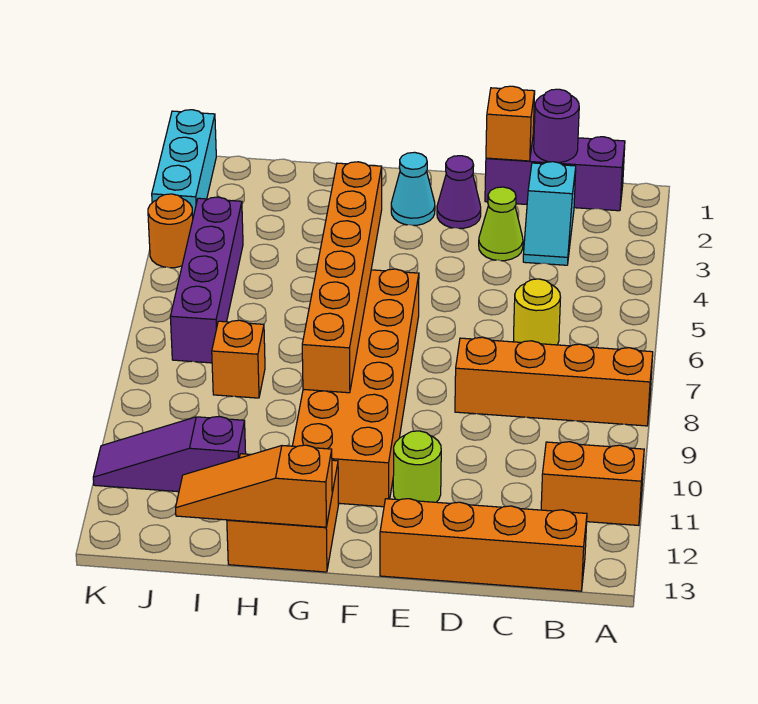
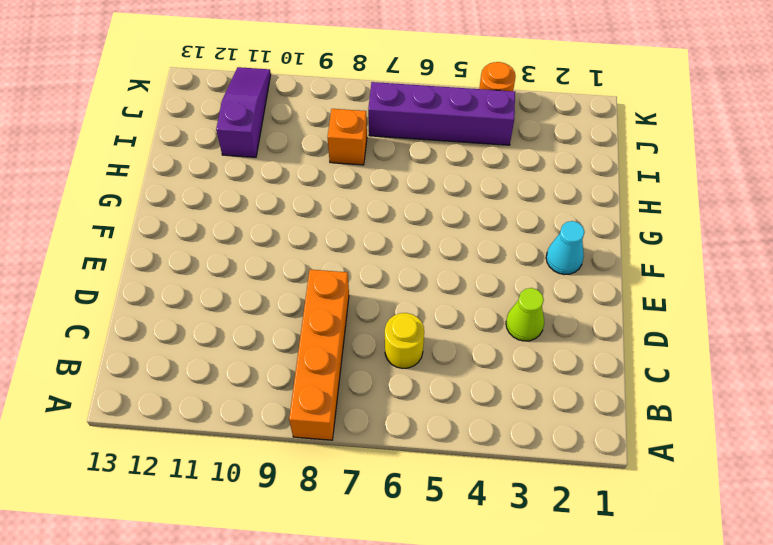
none -> orange brick A11:B11 level 1
none -> purple brick B1:D1 level 1
none -> orange brick B13:E13 level 1

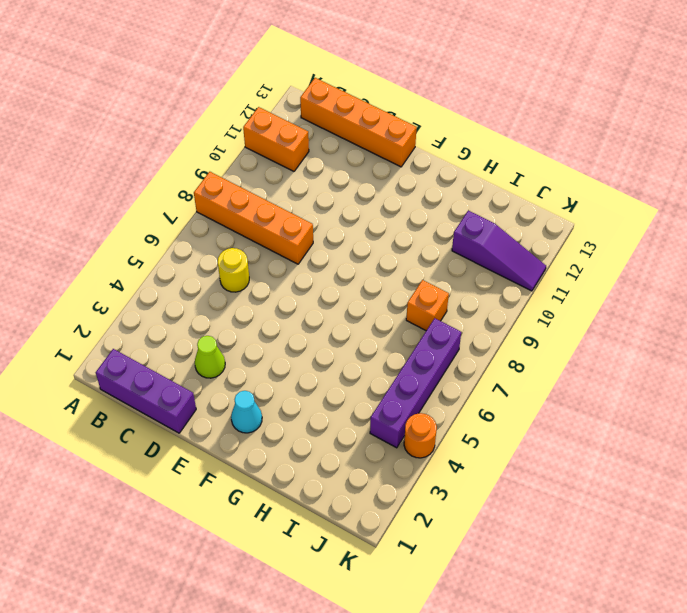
none -> cyan slope C2:C3 level 1 top 2
none -> purple cone E2 level 1
none -> lime round brick E11 level 1

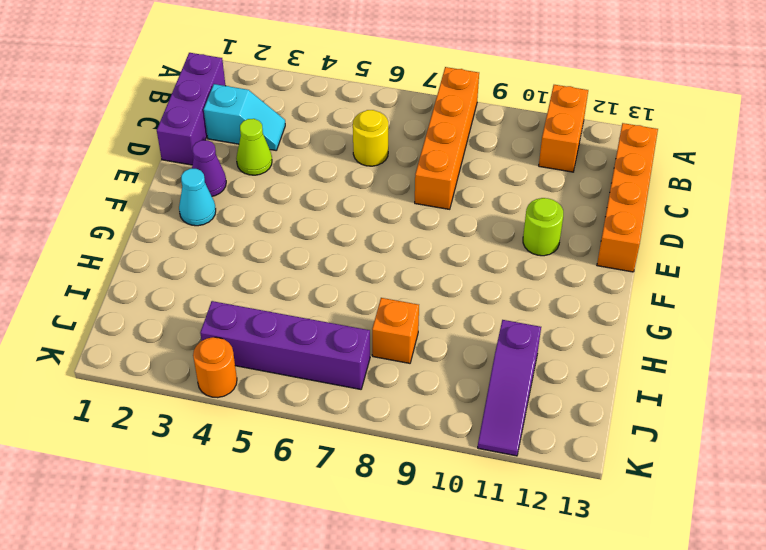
none -> orange brick F6:G11 level 1
none -> orange brick G12:H13 level 1
none -> cyan brick K1:K3 level 1

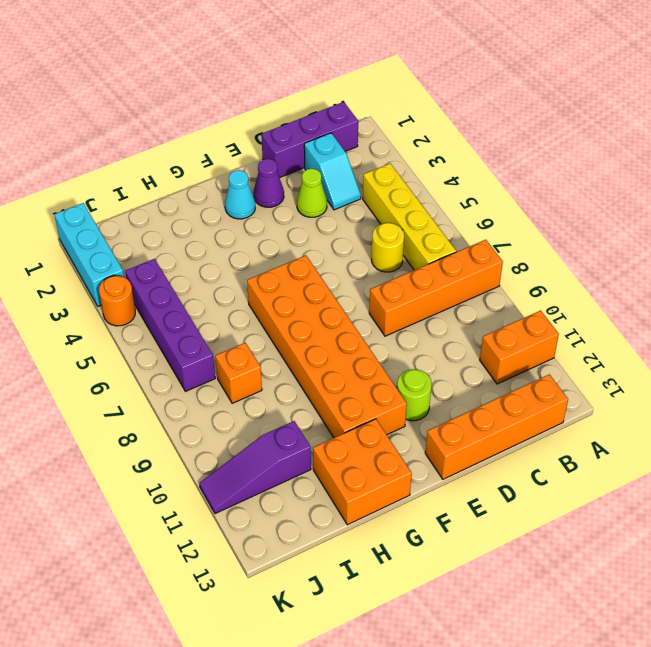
yellow brick B4:B7 level 1 -> none
none -> purple round brick C1 level 2
none -> orange brick D1 level 2
none -> orange brick G4:G9 level 2

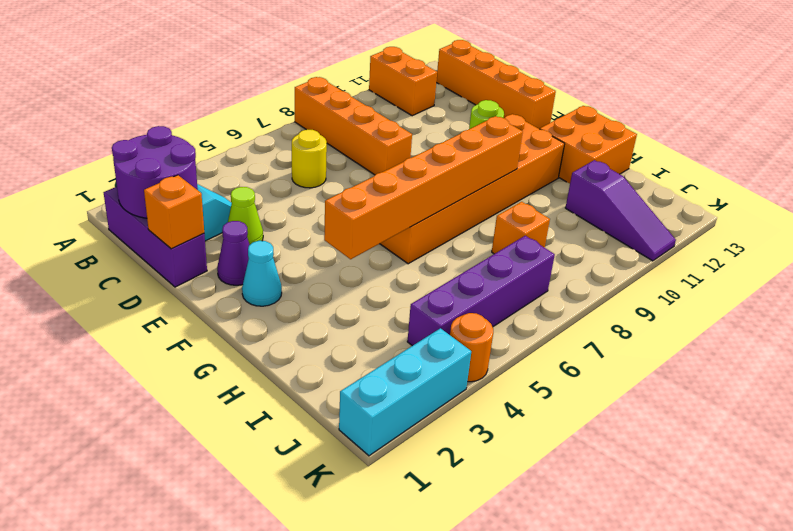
purple round brick B1:C2 level 2 -> purple round brick C1 level 2
none -> orange slope G13:I13 level 2 top G

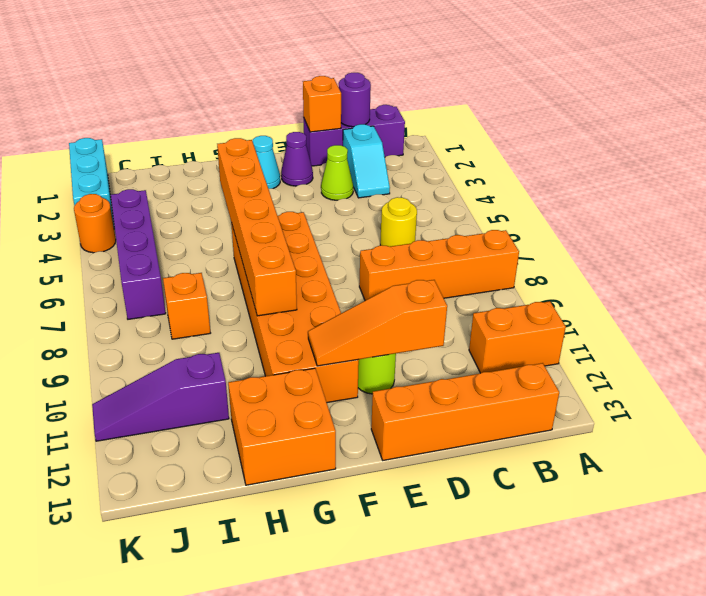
orange slope D11:F11 level 2 top D -> orange slope G13:I13 level 2 top G

